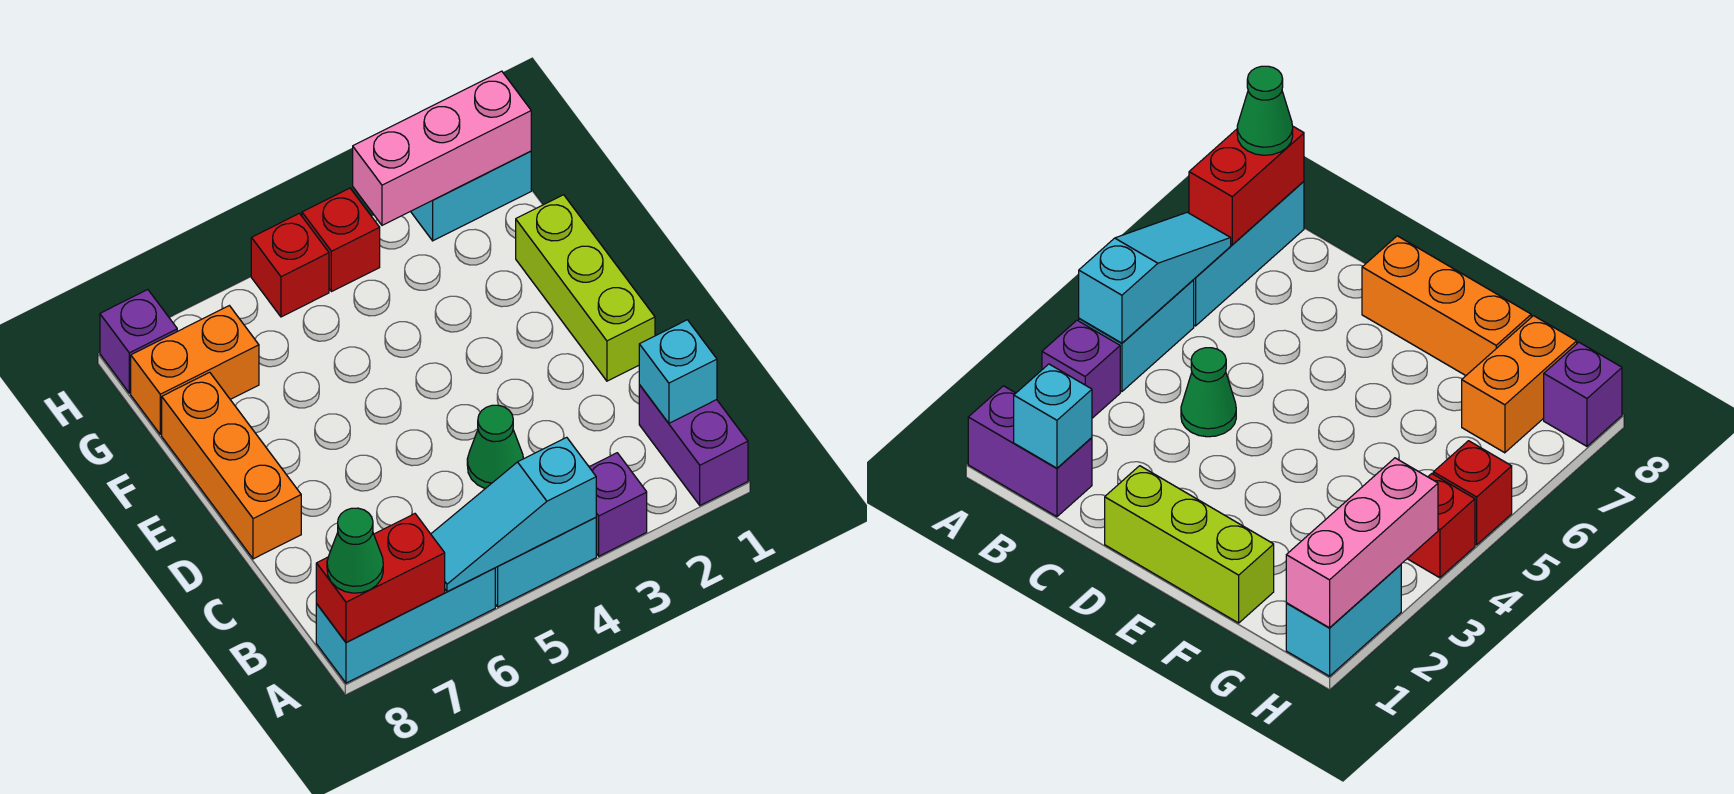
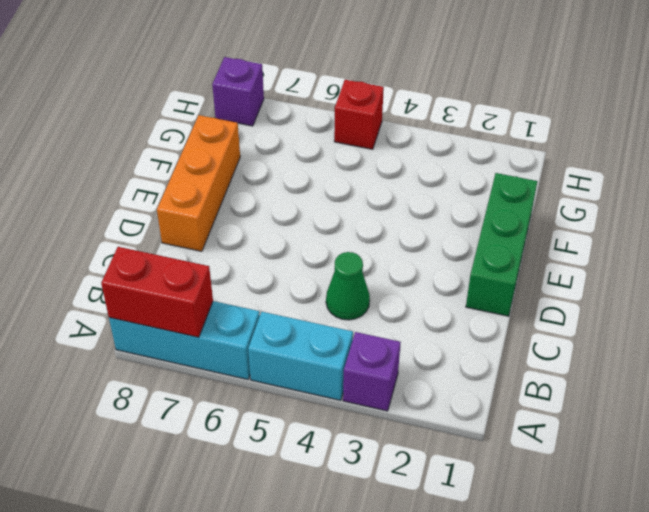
green brick D1:F1 level 1 -> lime brick D1:F1 level 1
none -> purple brick A1:B1 level 1
none -> orange brick G7:G8 level 1
none -> cyan brick H1:H2 level 1

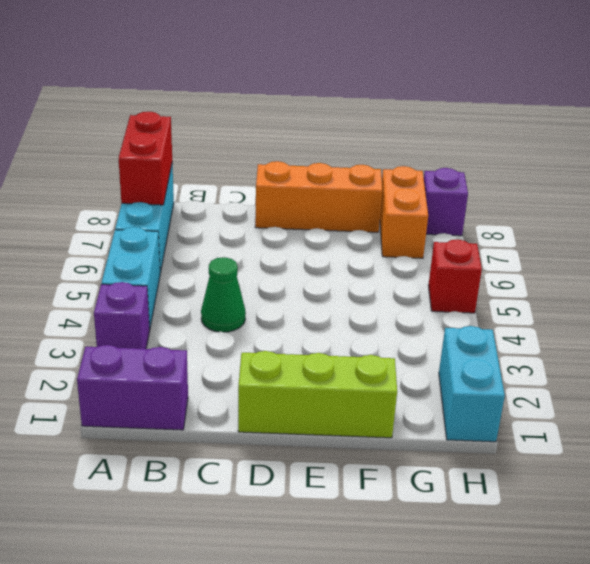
none -> red brick H4 level 1
none -> cyan slope A4:A6 level 2 top 4
none -> cyan brick B1 level 2

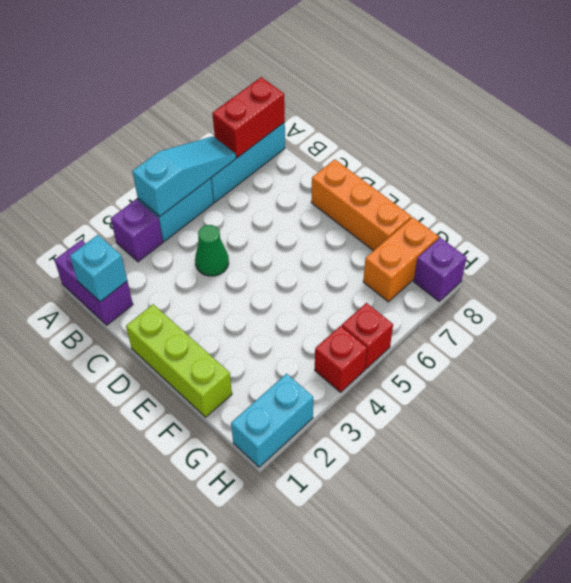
none -> pink brick H1:H3 level 2
none -> green cone A8 level 3

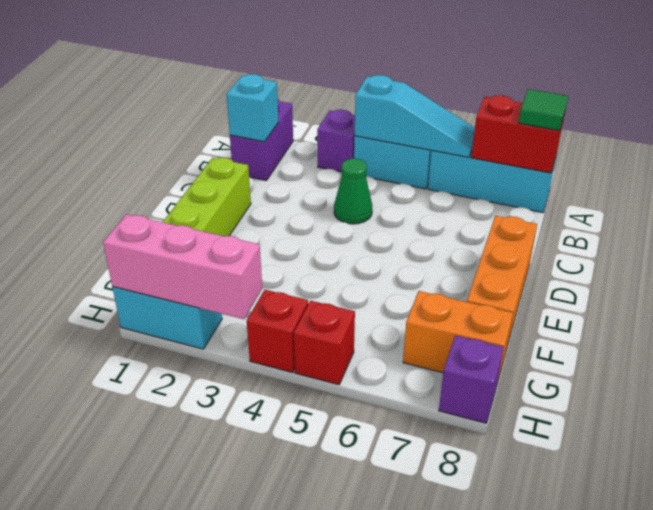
green tile A8 level 3 -> green cone A8 level 3

